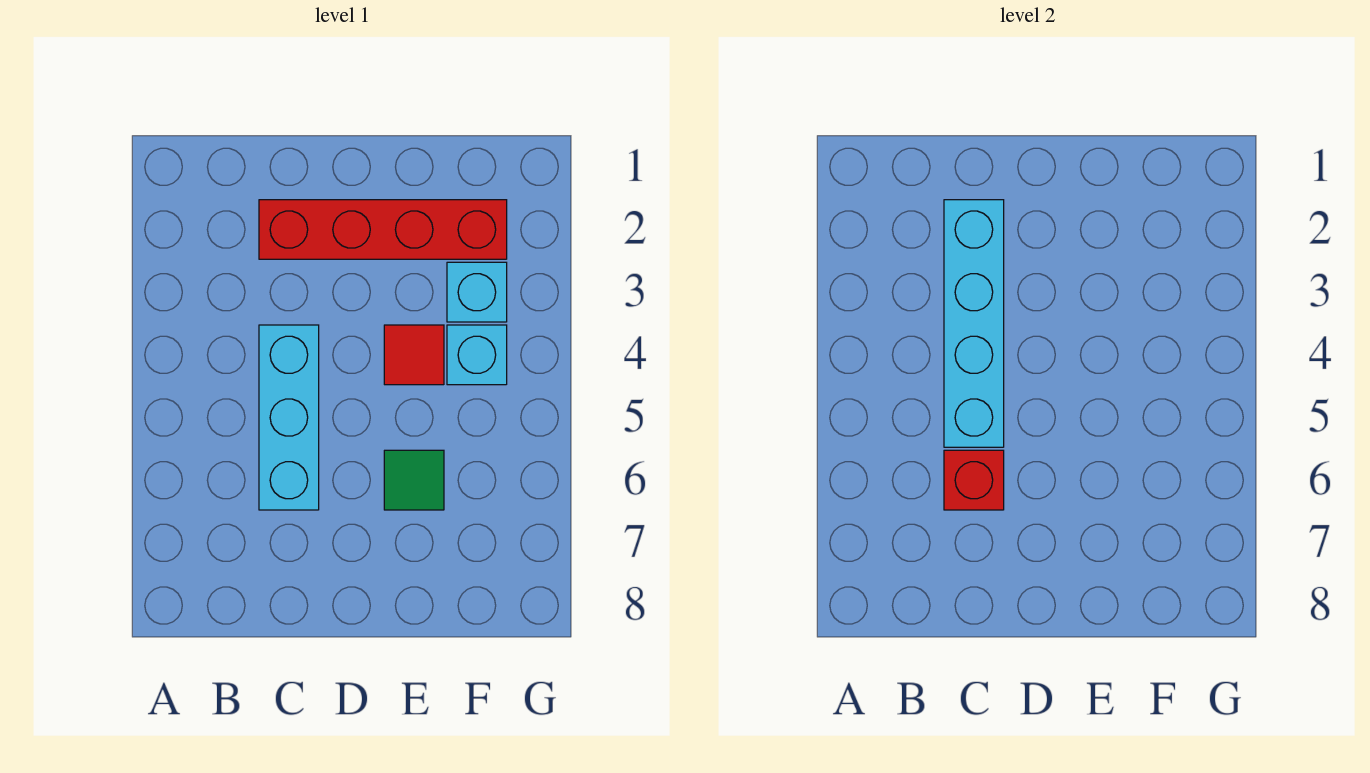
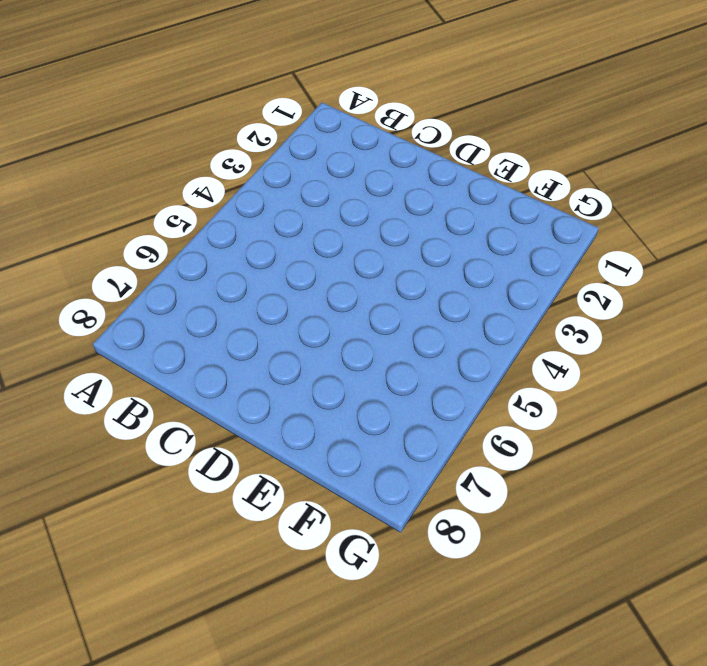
none -> red brick C2:F2 level 1
none -> cyan brick C4:C6 level 1

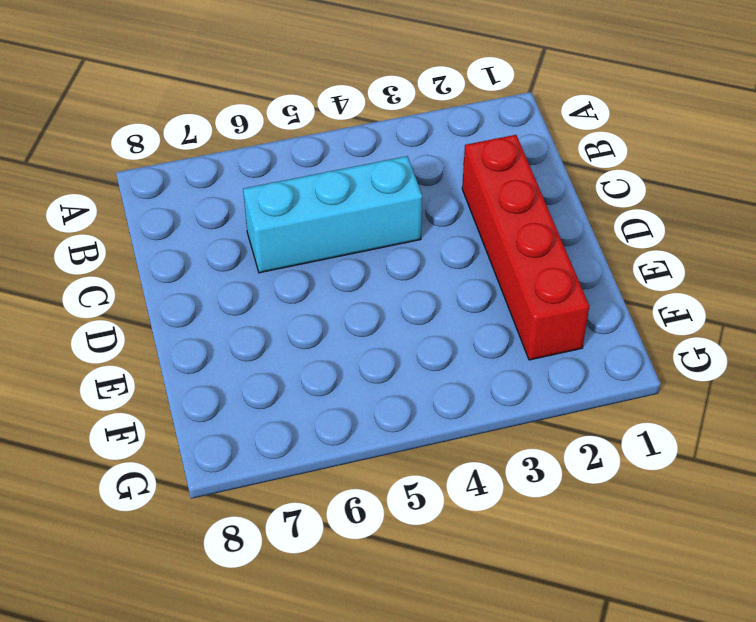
none -> red tile E4 level 1
none -> green tile E6 level 1

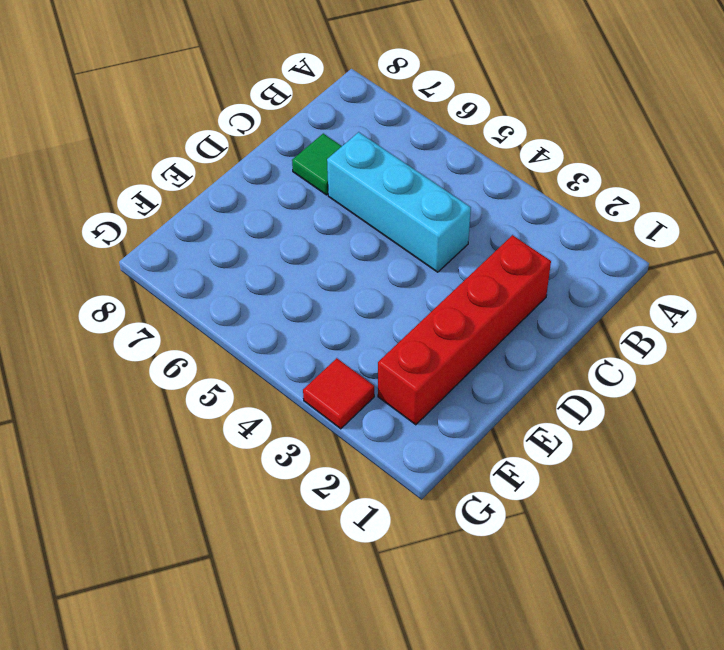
green tile C7 level 1 -> green tile E6 level 1
red tile G3 level 1 -> red tile E4 level 1
none -> cyan brick F3 level 1
none -> cyan brick F4 level 1

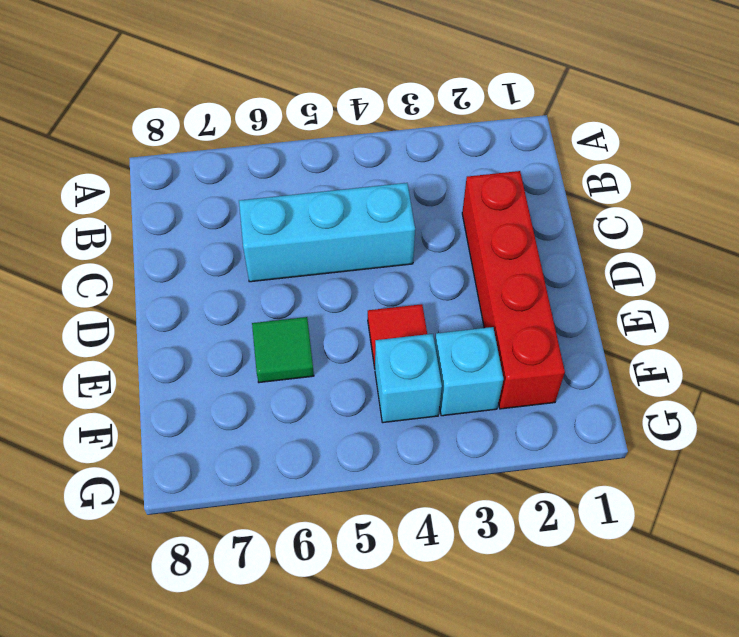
none -> cyan brick C2:C5 level 2
none -> red brick C6 level 2

